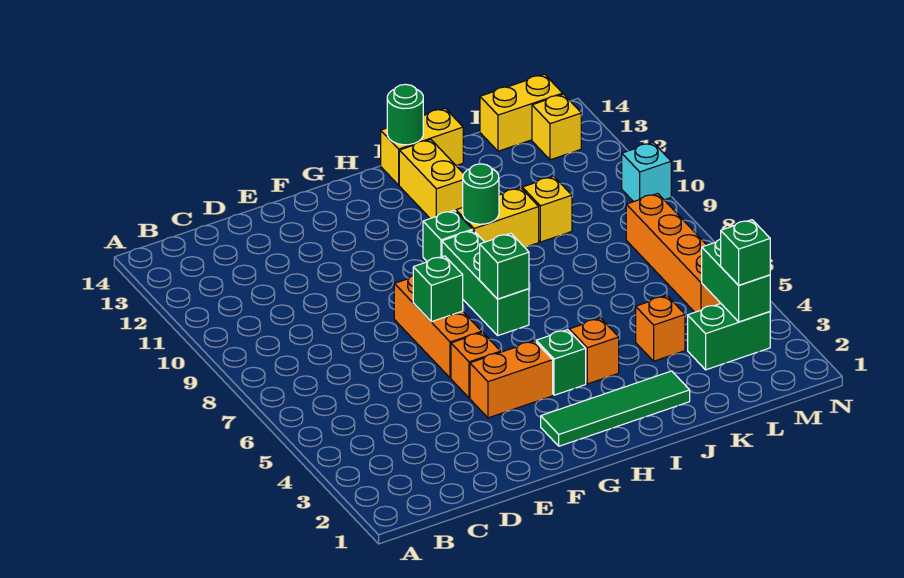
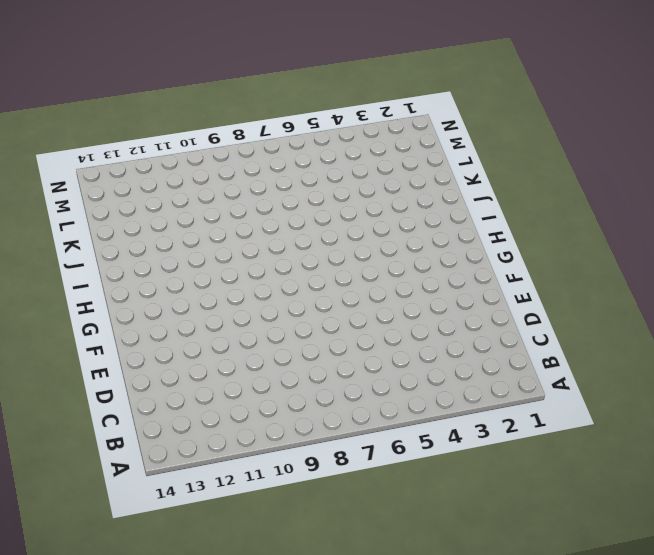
none -> orange brick F4:G4 level 1
none -> orange brick F5 level 1
none -> orange brick F6:F8 level 1

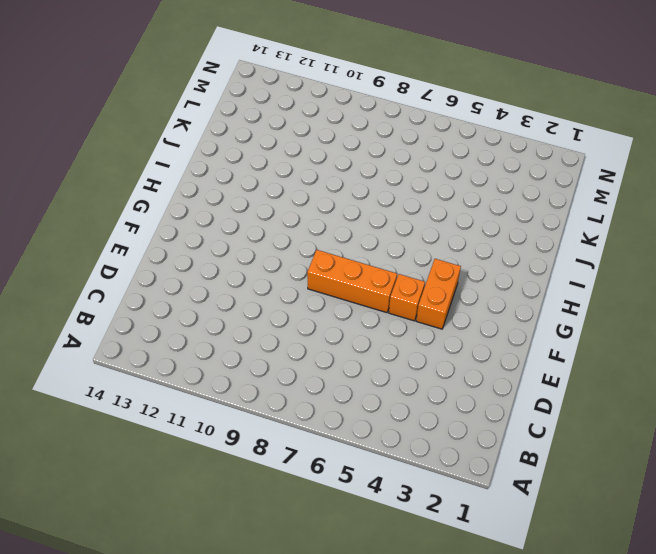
none -> green tile G2:J2 level 1
none -> green brick H4 level 1
none -> green brick H7:H9 level 1

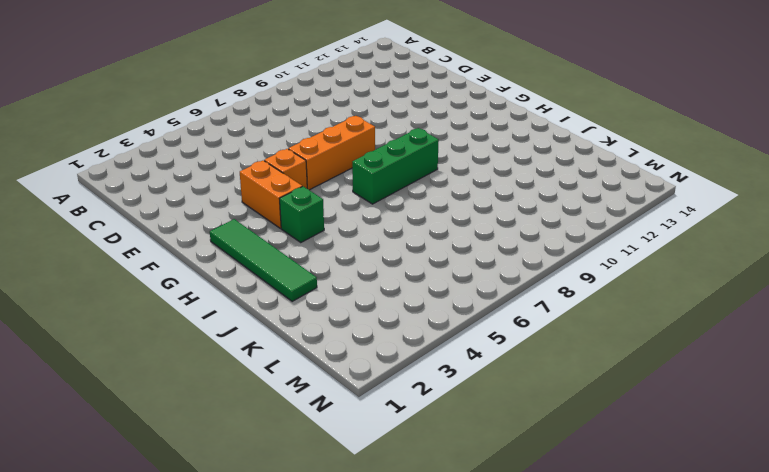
none -> green brick H10 level 1
none -> orange brick I4 level 1
none -> yellow brick I10:J10 level 1

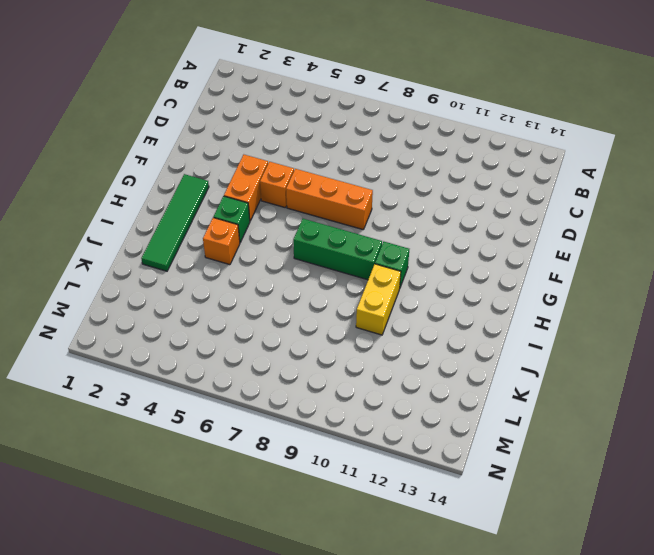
none -> yellow brick I12:I13 level 1
none -> yellow brick I14:J14 level 1
none -> orange brick K4 level 1

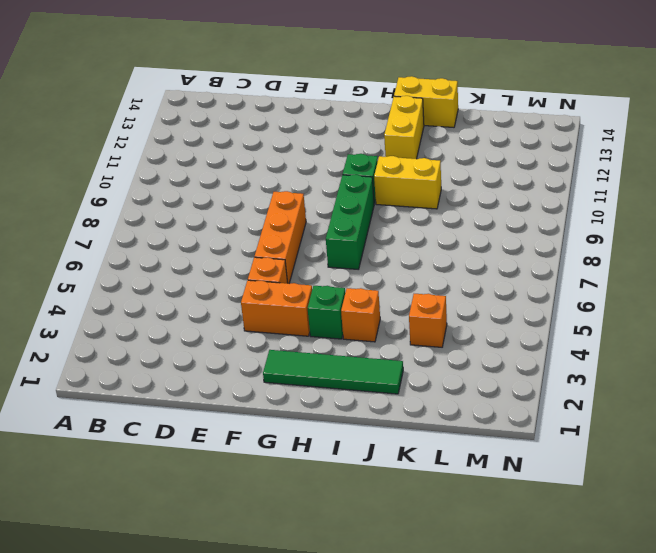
none -> yellow brick K10 level 1
none -> green brick L3:M3 level 1
none -> yellow brick L14:M14 level 1

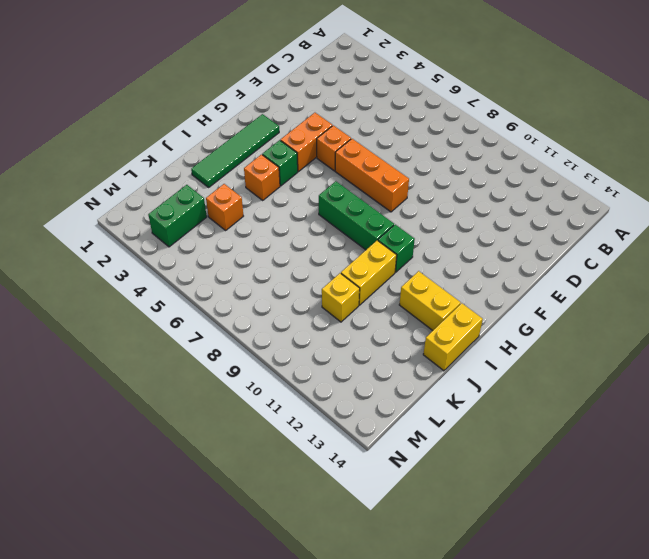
none -> yellow brick L14:M14 level 1
none -> orange brick M5:M8 level 1
none -> yellow brick M13 level 1

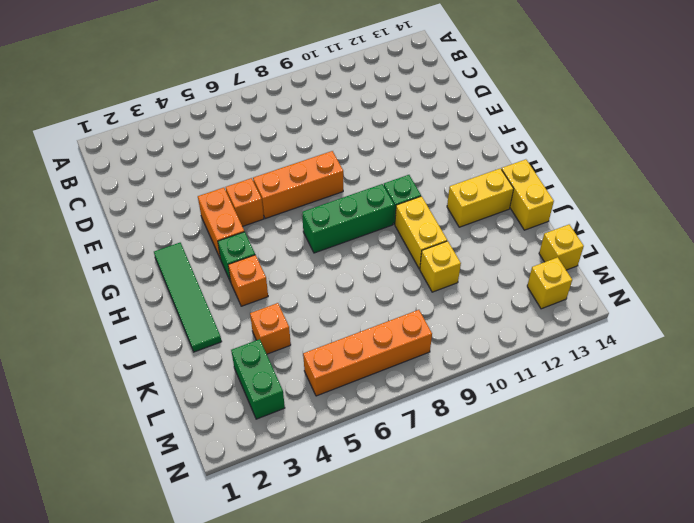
yellow brick L14 level 1 -> yellow brick L14:M14 level 1
none -> cyan brick N10 level 1
none -> green brick F7 level 2
none -> green brick H7 level 2

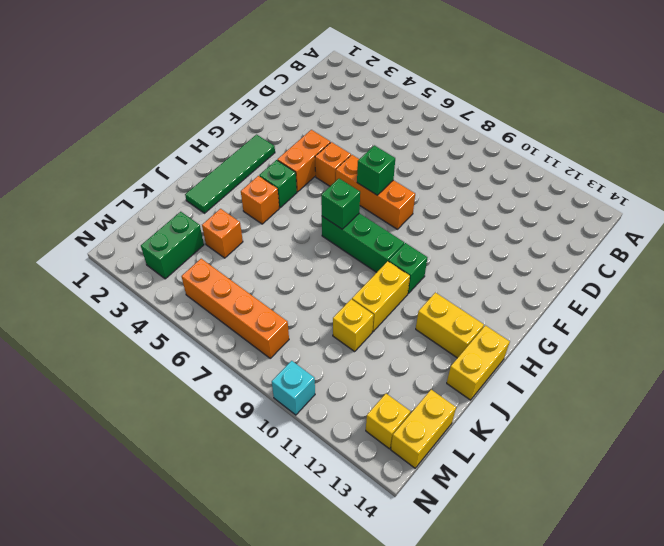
none -> green round brick I10 level 2
none -> green round brick I14 level 2
none -> green brick M3:M4 level 2

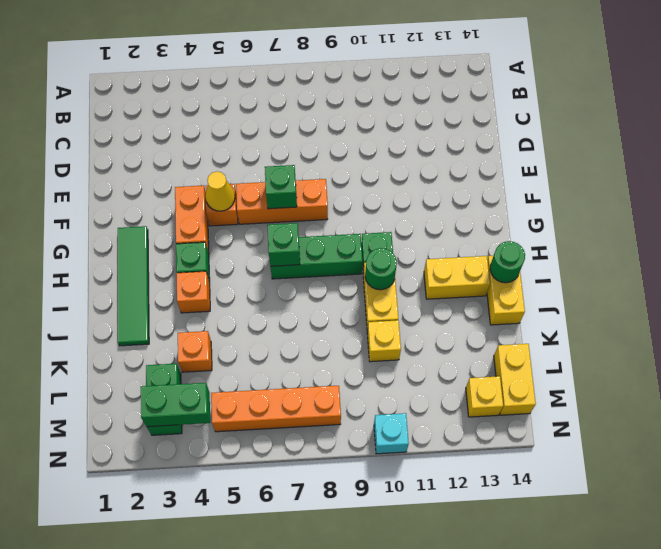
yellow cone F5 level 2 -> none
none -> green brick M3 level 3

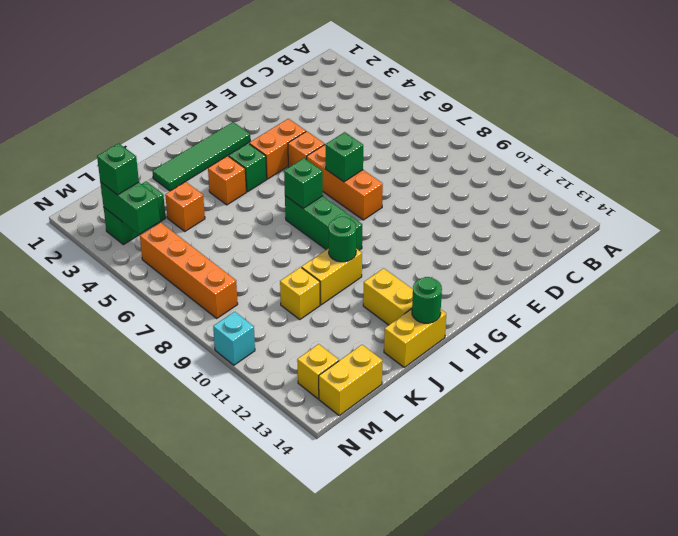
none -> green brick H10 level 1

